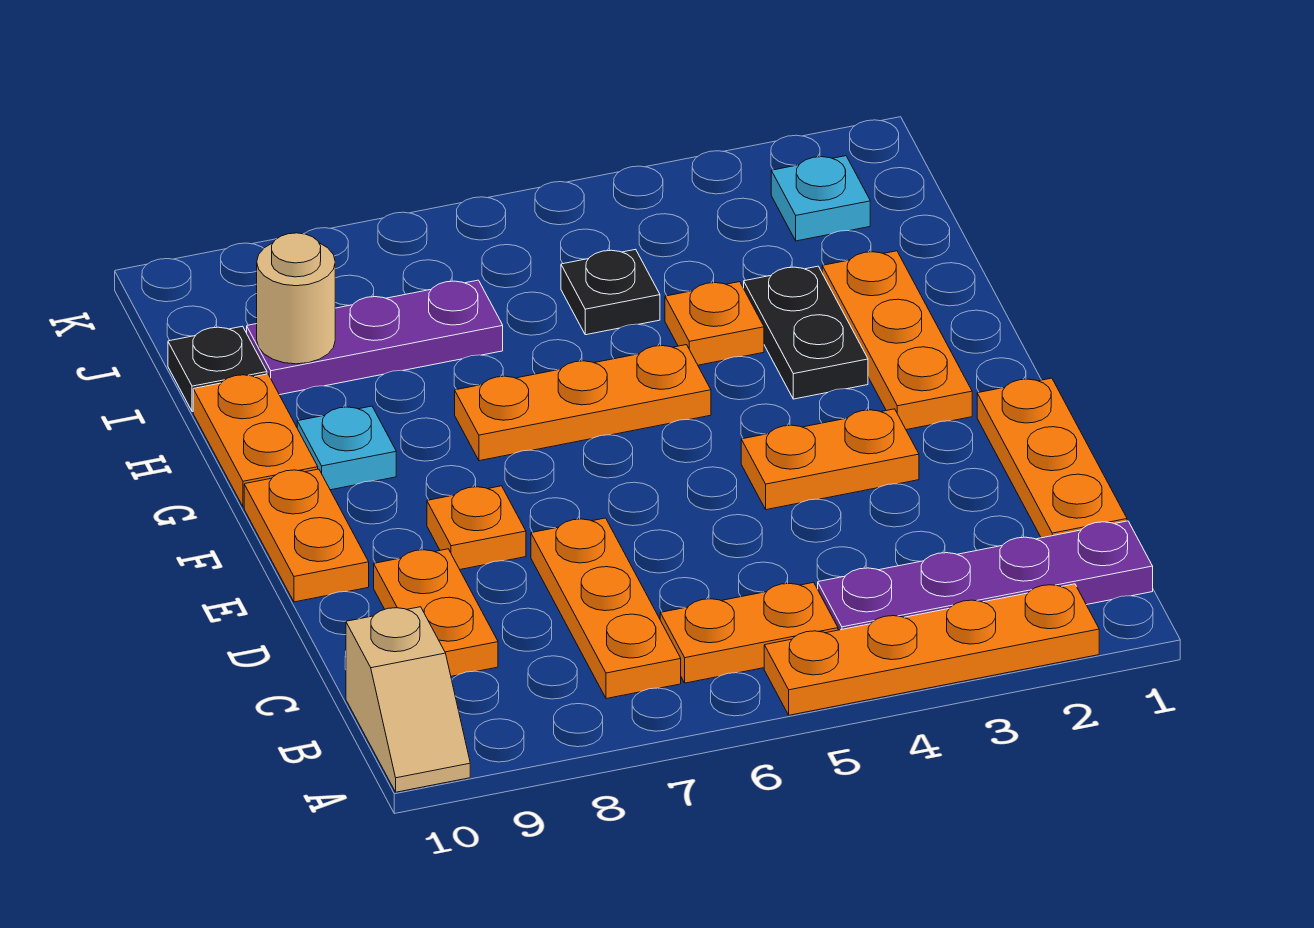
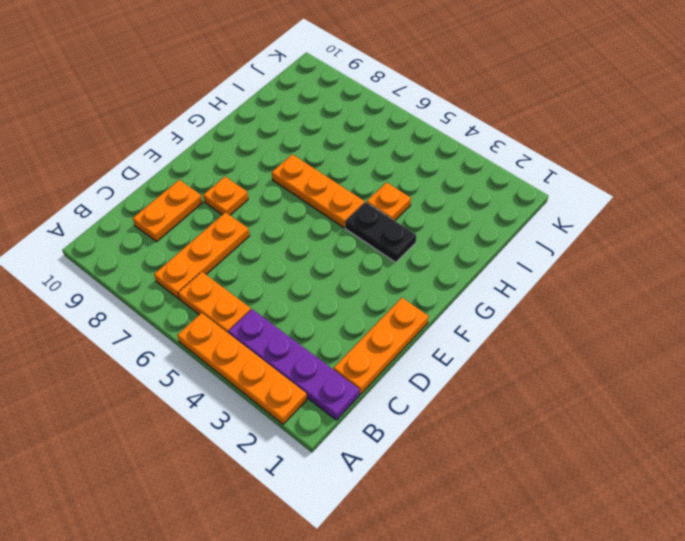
black plate G3:G4 level 1 -> black plate G3:H3 level 1
none -> tan slope A10:B10 level 1 top B
none -> orange plate E3:E4 level 1
none -> orange plate E10:F10 level 1

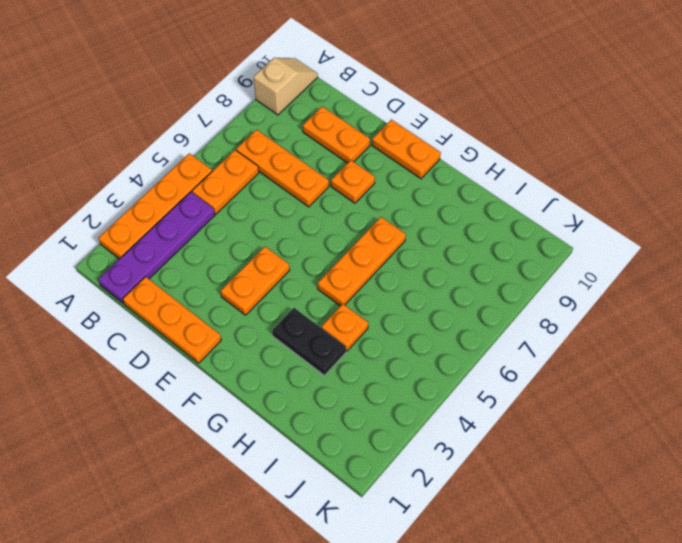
tan slope A9:A10 level 1 top 9 -> tan slope A10:B10 level 1 top B
none -> orange plate F2:H2 level 1
none -> cyan plate G9 level 1
none -> orange plate G10:H10 level 1

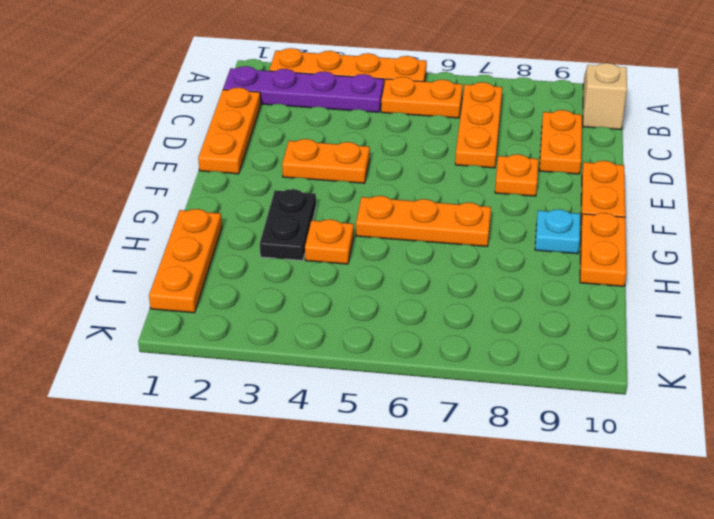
orange plate H1:J1 level 1 -> orange plate F2:H2 level 1
none -> black plate I5 level 1
none -> purple plate I7:I9 level 1
none -> black plate I10 level 1

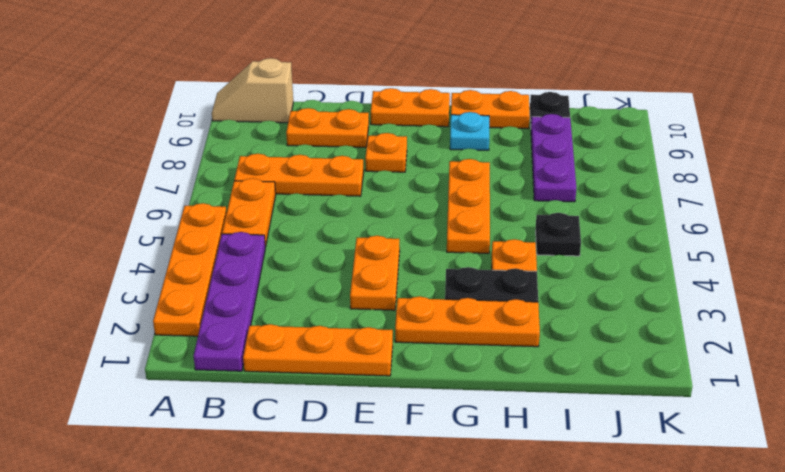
none -> cyan plate J2 level 1
none -> tan round brick I9 level 2

